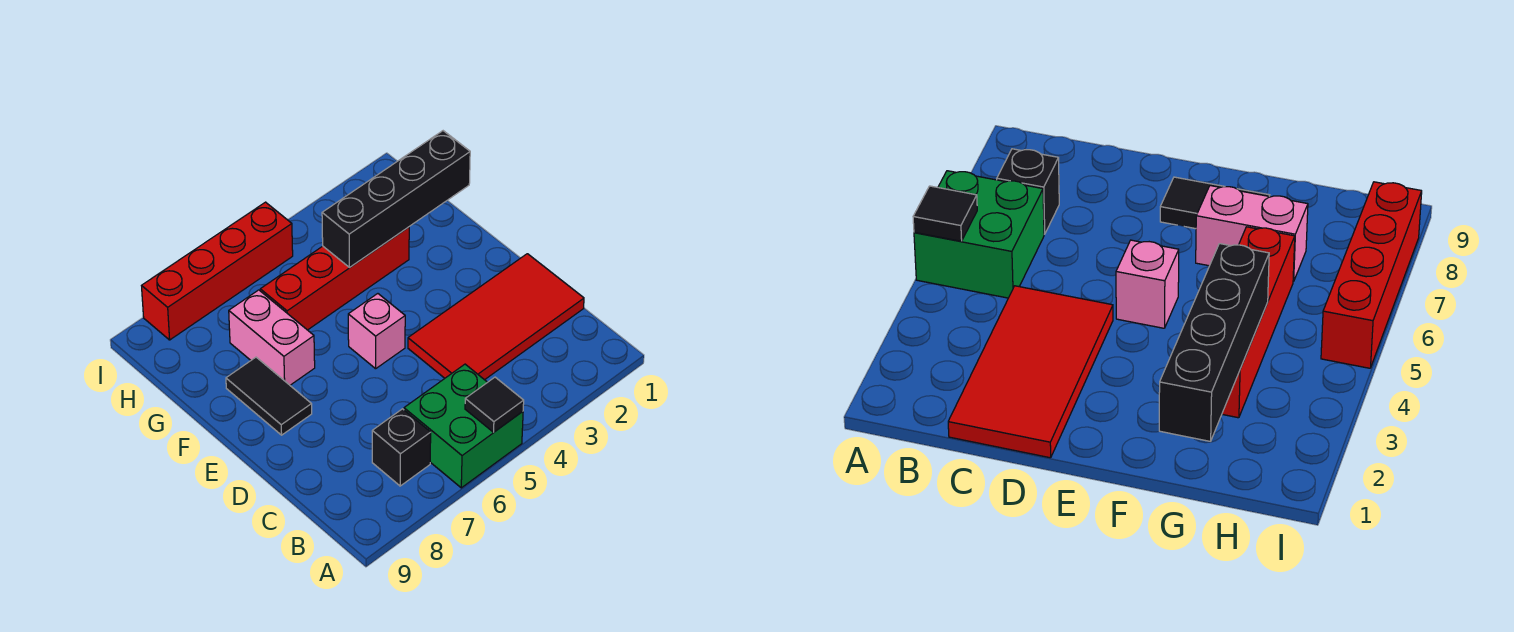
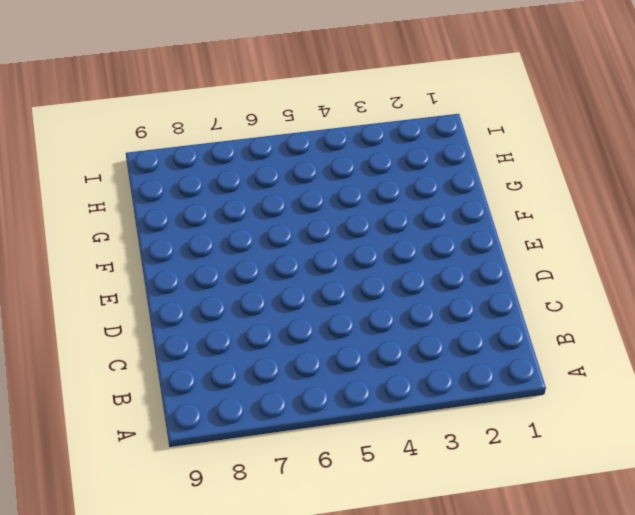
none -> green brick A5:B6 level 1
none -> black brick B7 level 1

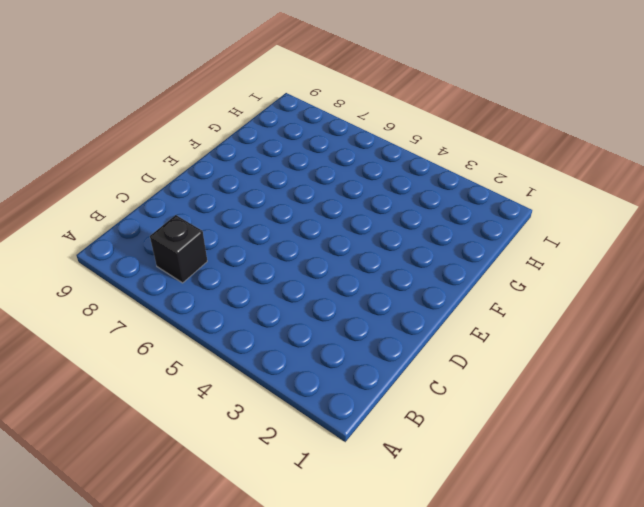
none -> green brick A5:B6 level 1
none -> red tile C1:D4 level 1

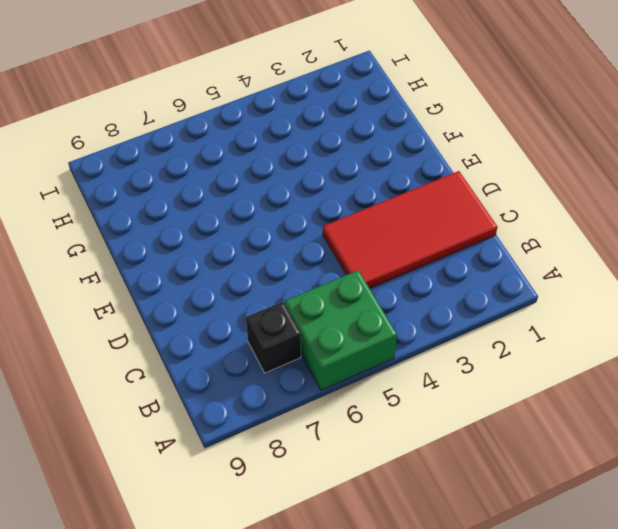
none -> pink brick E5 level 1
none -> black tile E8:F8 level 1

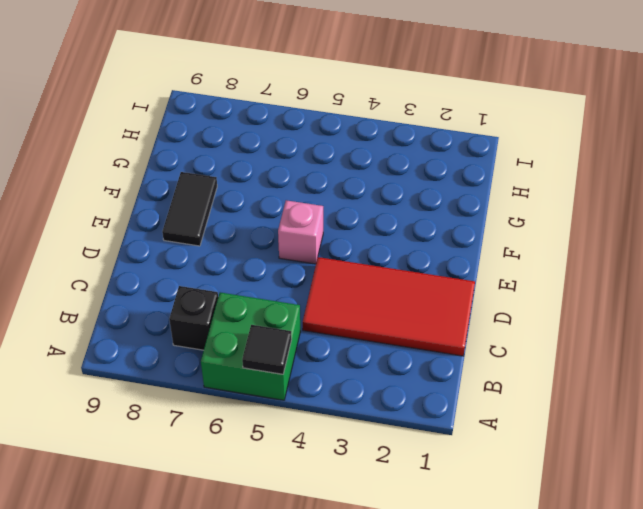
none -> pink brick F7:G7 level 1
none -> red brick G3:G6 level 1

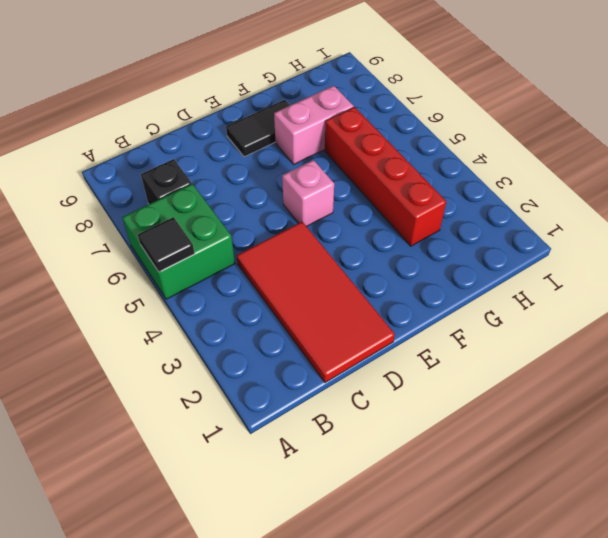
none -> red brick I5:I8 level 1
none -> black brick G1:G4 level 2

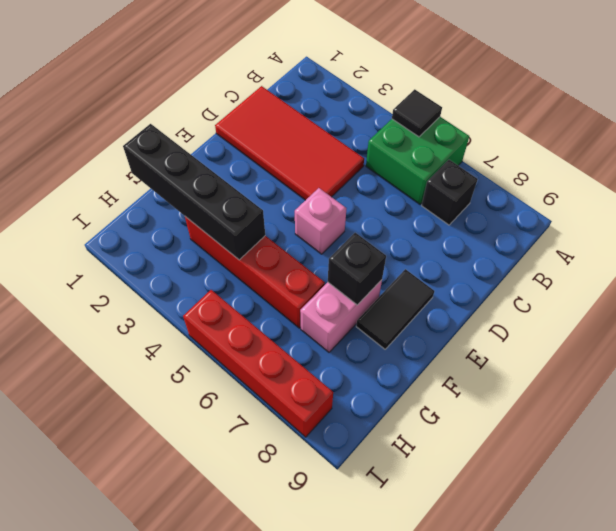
black brick F7 level 2 -> none

